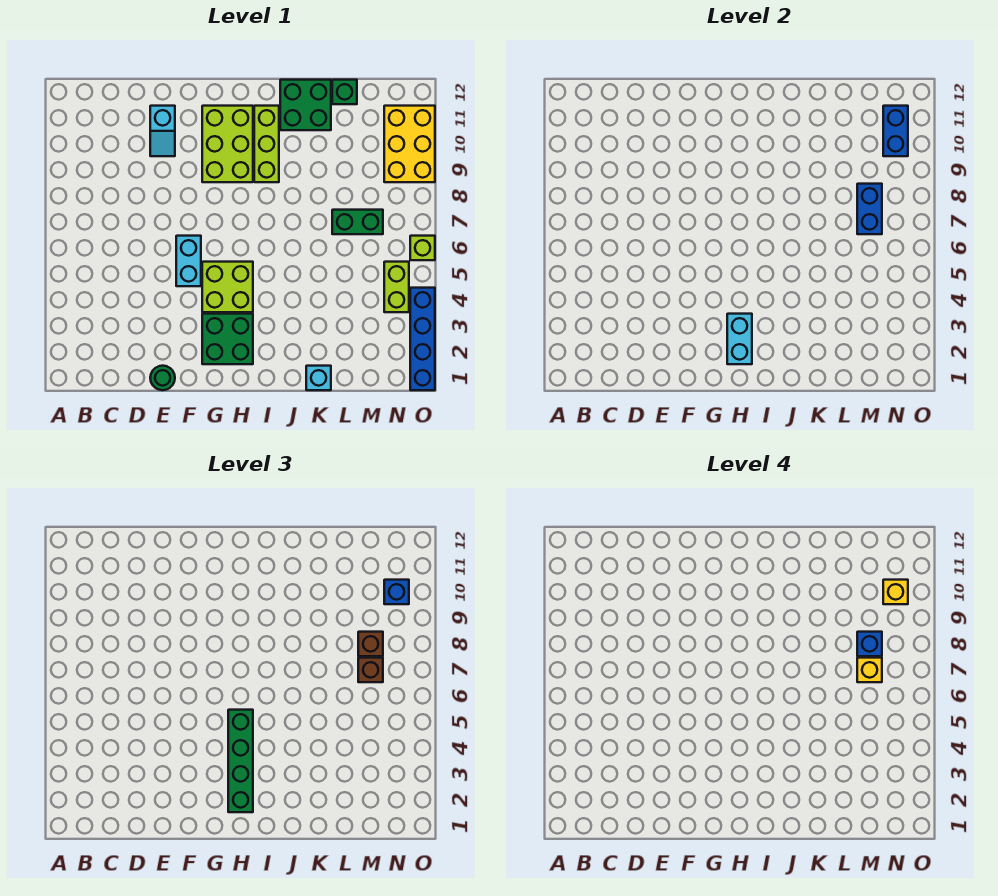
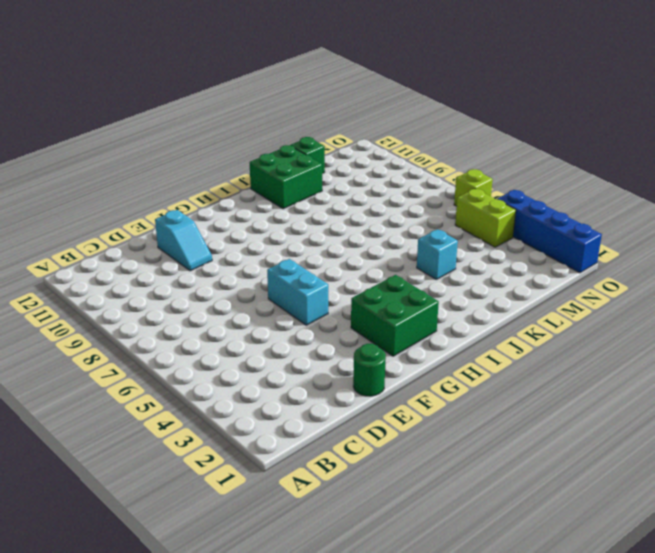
cyan brick K4 level 1 -> cyan brick K1 level 1
none -> lime brick G4:H5 level 1
none -> lime brick G9:H11 level 1
none -> lime brick I9:I11 level 1

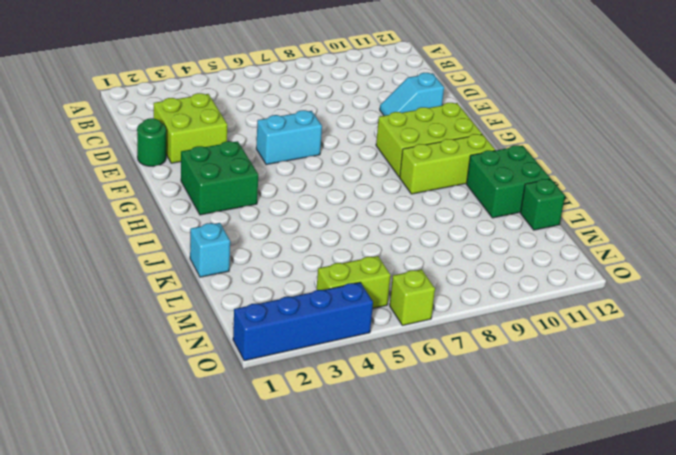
lime brick D2:E3 level 1 -> lime brick G4:H5 level 1
none -> green brick L7:M7 level 1
none -> yellow brick N9:O11 level 1
none -> cyan brick H2:H3 level 2

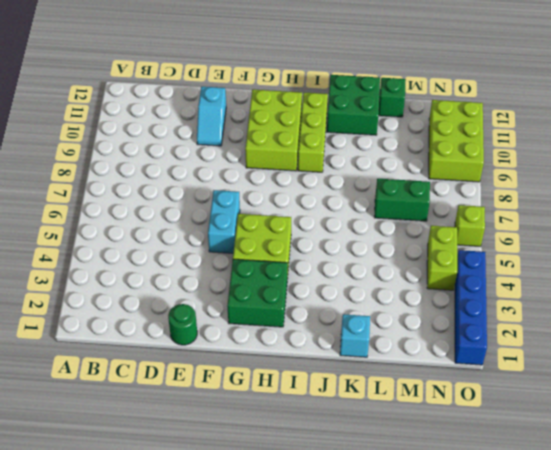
lime brick N9:O11 level 1 -> yellow brick N9:O11 level 1
none -> cyan brick H2:H3 level 2
none -> blue brick M7:M8 level 2
none -> blue brick N10:N11 level 2

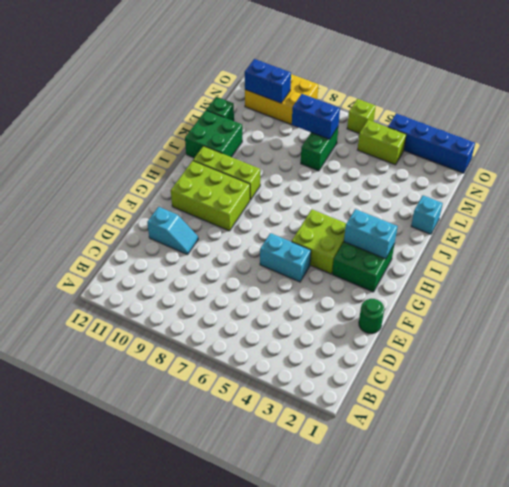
none -> green brick H2:H5 level 3
none -> brown brick M7 level 3
none -> brown brick M8 level 3

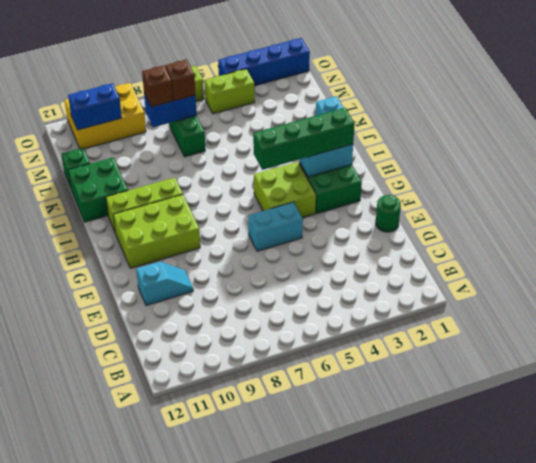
none -> blue brick N10 level 3
none -> yellow brick M7 level 4
none -> blue brick M8 level 4

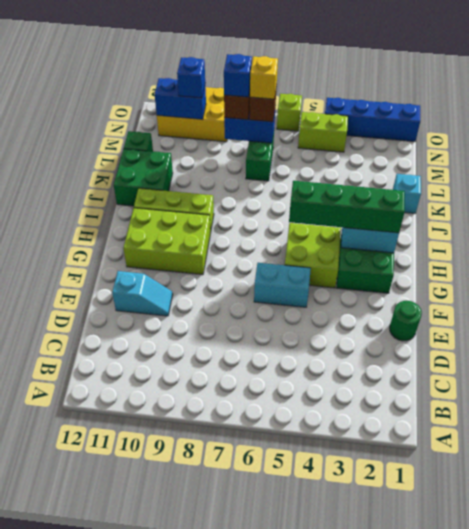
none -> yellow brick N10 level 4

